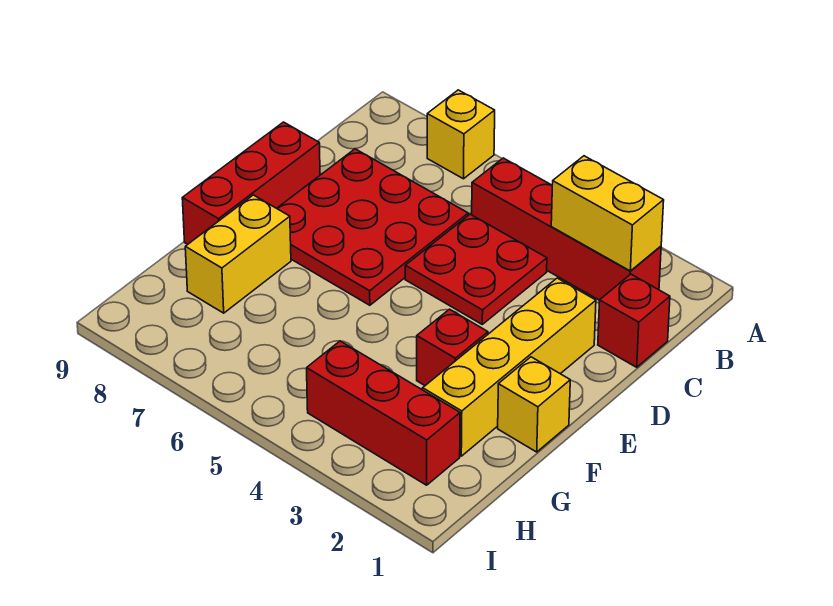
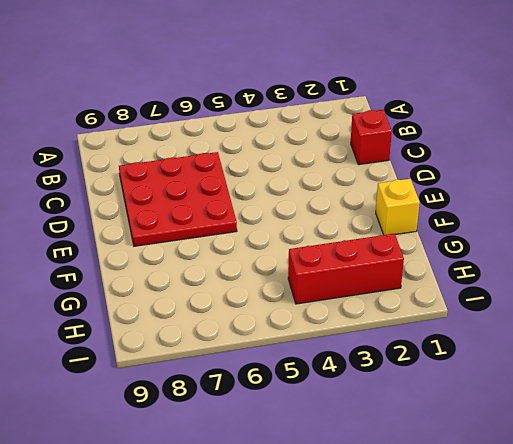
none -> yellow brick A7 level 1
none -> red brick B2:B5 level 1
none -> red plate C4:D5 level 1

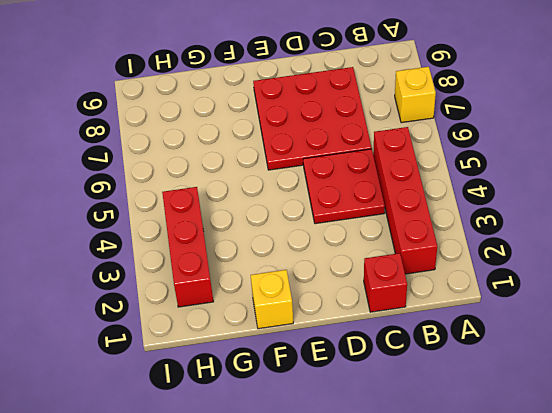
none -> yellow brick D2:G2 level 1
none -> red brick D9:F9 level 1
none -> red brick F3 level 1

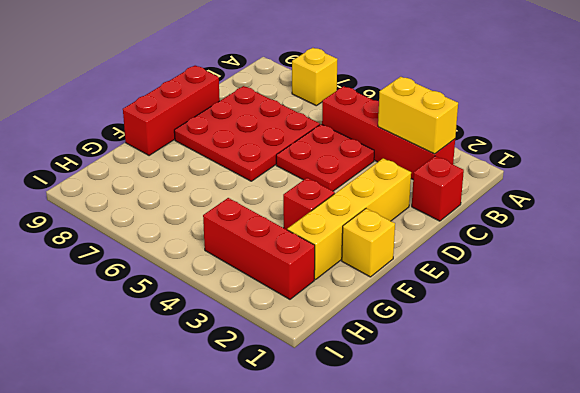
none -> yellow brick F8:G8 level 1

